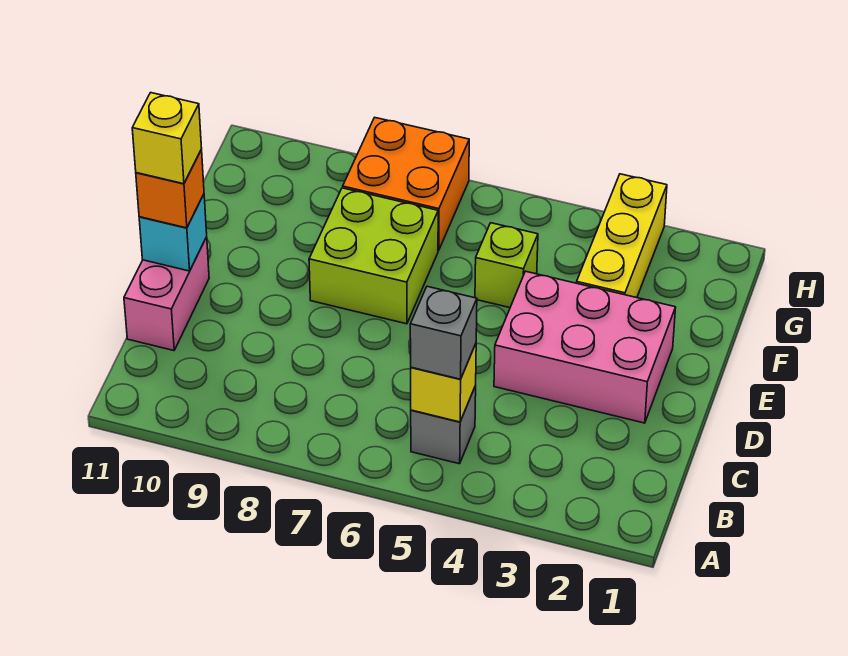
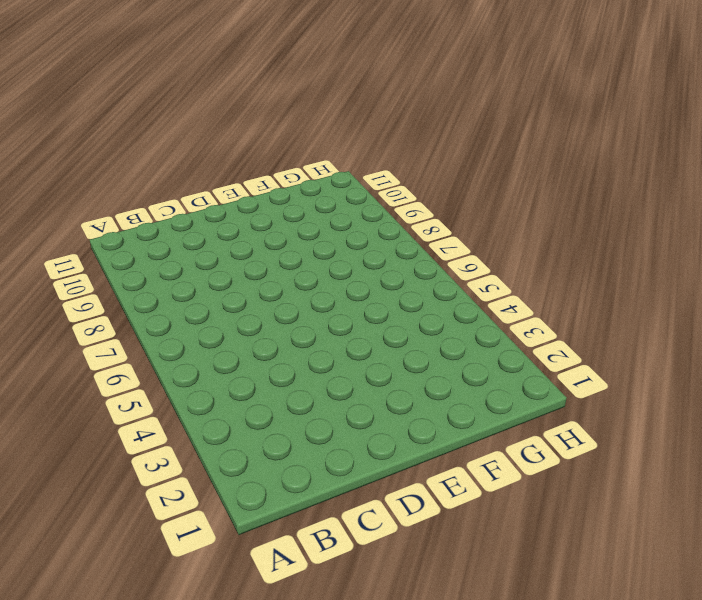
none -> grey brick B5 level 1
none -> pink brick C11:D11 level 1
none -> pink brick D2:E4 level 1

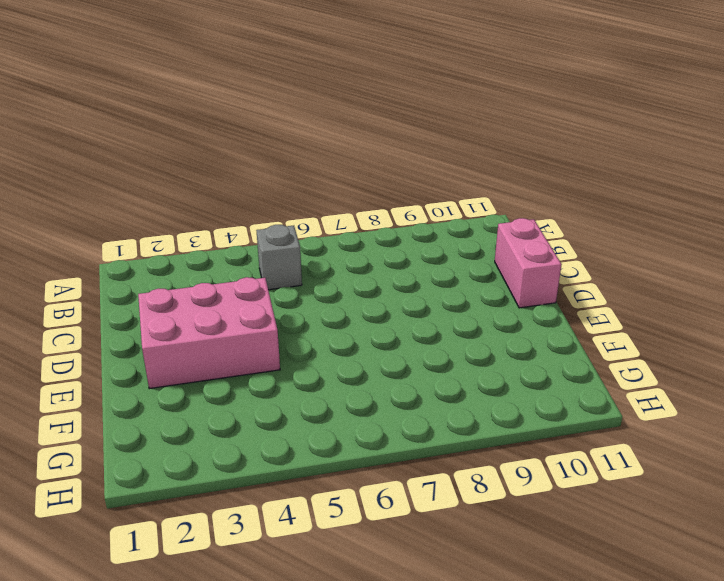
none -> lime brick E7:F8 level 1
none -> yellow brick F3:H3 level 1
none -> lime brick F5 level 1

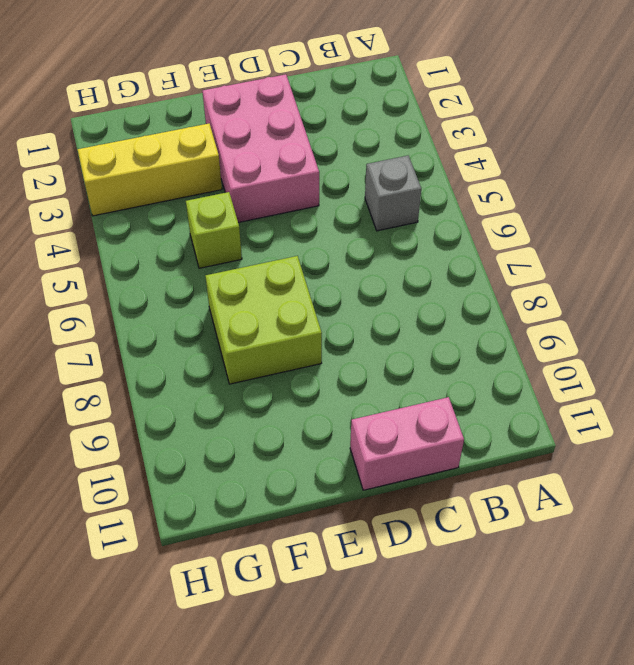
none -> orange brick G7:H8 level 1
none -> yellow brick B5 level 2
none -> cyan brick D11 level 2

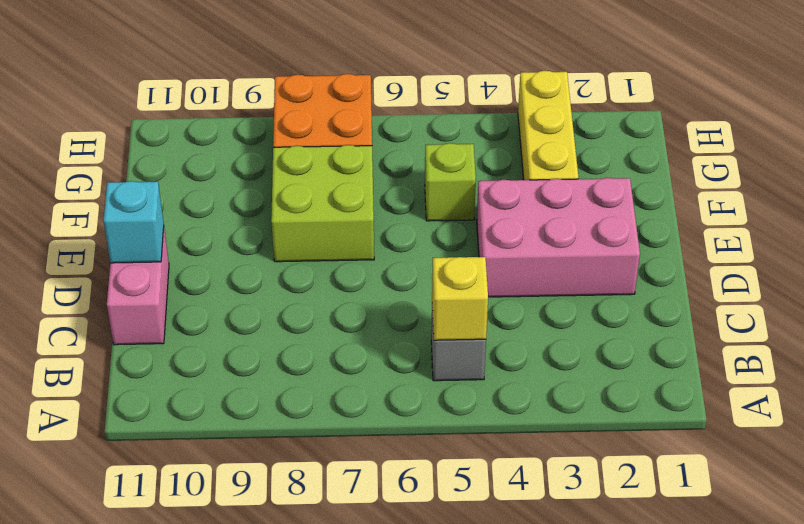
none -> grey brick B5 level 3
none -> orange brick D11 level 3
none -> yellow brick D11 level 4

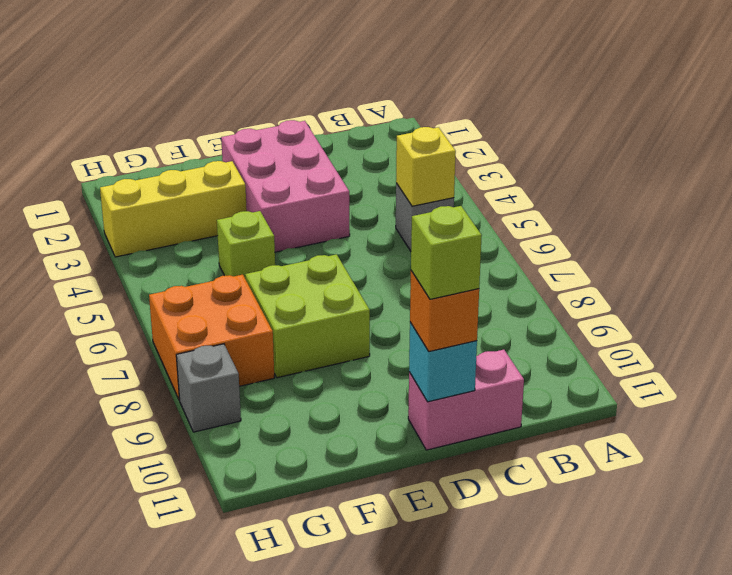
lime brick D11 level 4 -> yellow brick D11 level 4
grey brick H9 level 1 -> grey brick B5 level 3

